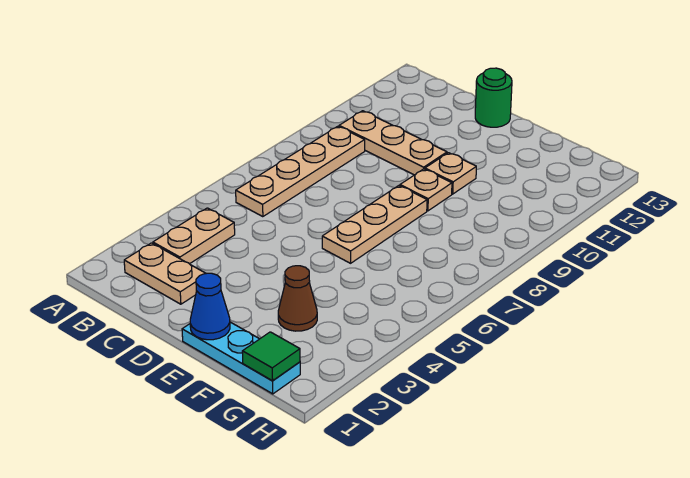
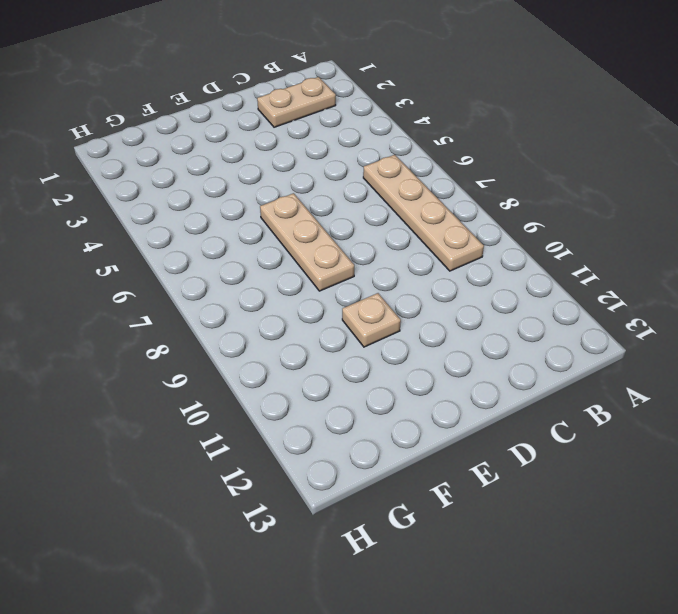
none -> tan plate B3:B4 level 1
none -> tan plate B10:D10 level 1
none -> green round brick D13 level 1

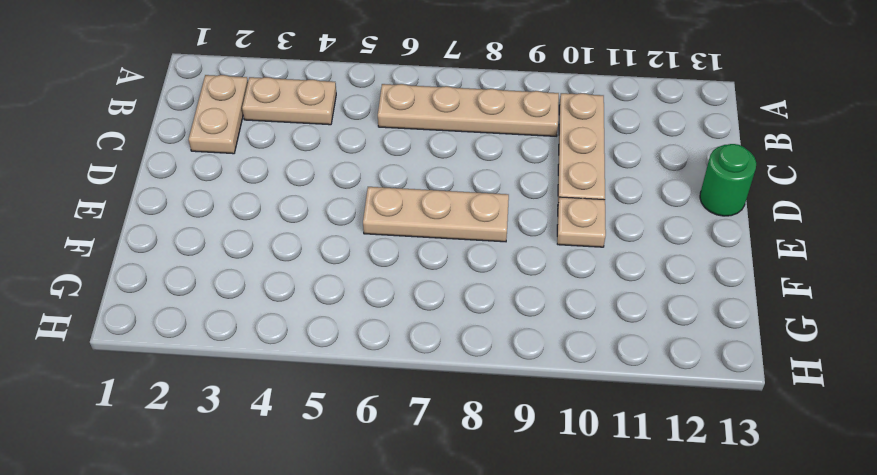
none -> cyan plate E1:G1 level 1
none -> tan plate E9 level 1
none -> brown cone F3 level 1

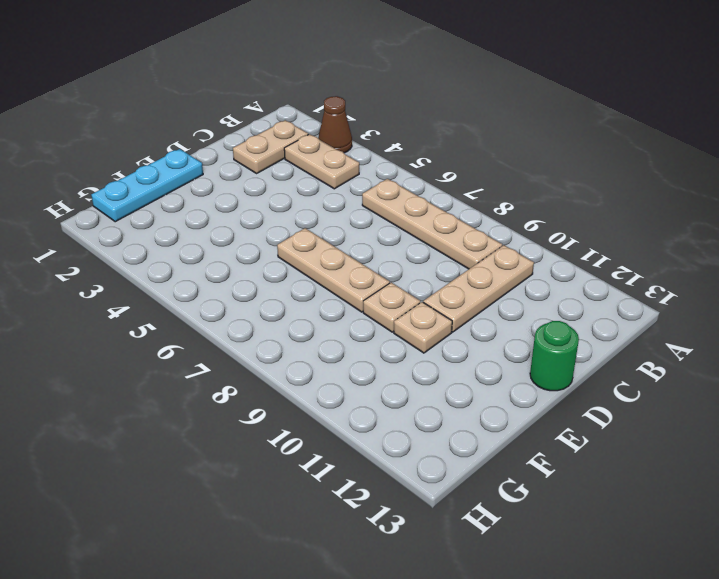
brown cone A3 level 1 -> brown cone F3 level 1
none -> blue cone E1 level 2
none -> green tile G1 level 2

